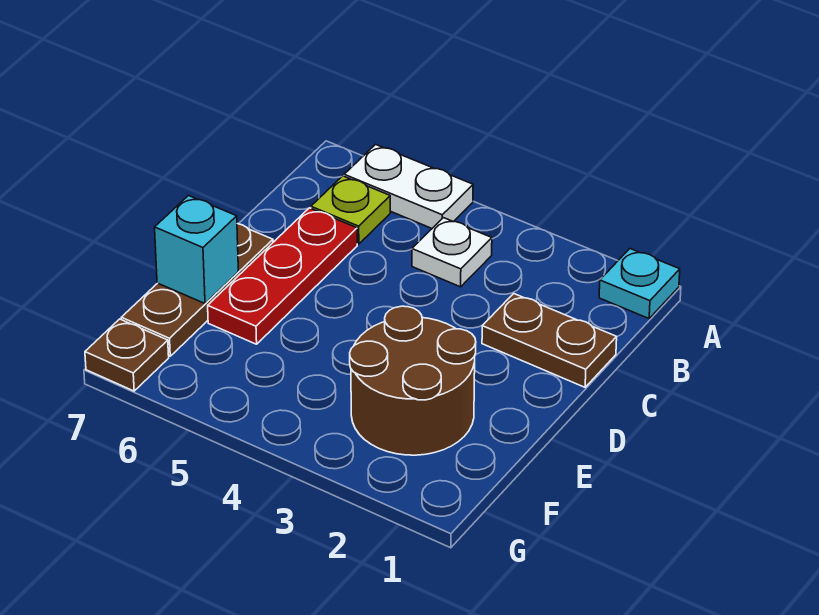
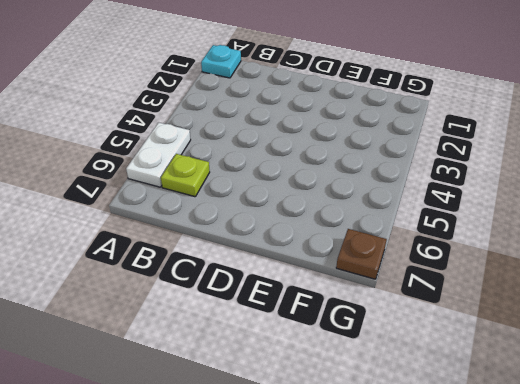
none -> white plate B4 level 1
none -> brown plate C1:C2 level 1

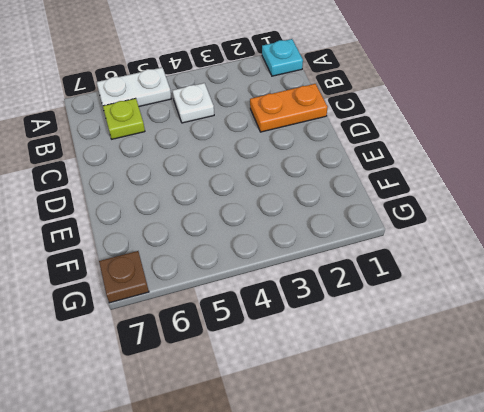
orange plate C1:C2 level 1 -> brown plate C1:C2 level 1
none -> red plate C6:E6 level 1
none -> brown plate D7:F7 level 1

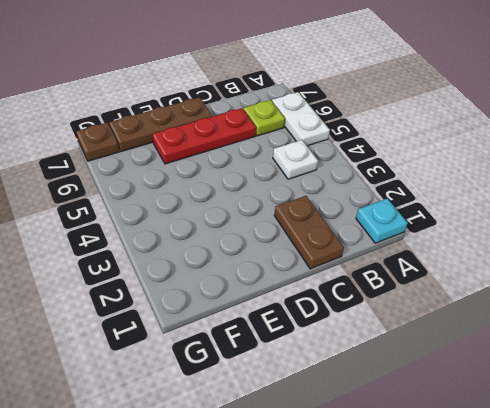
none -> brown round brick E2:F3 level 1
none -> cyan brick E7 level 2

